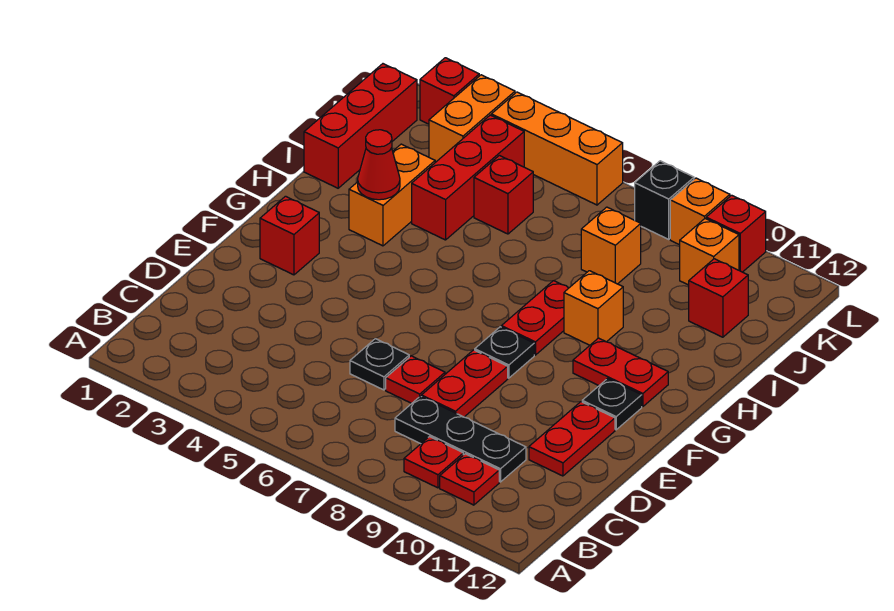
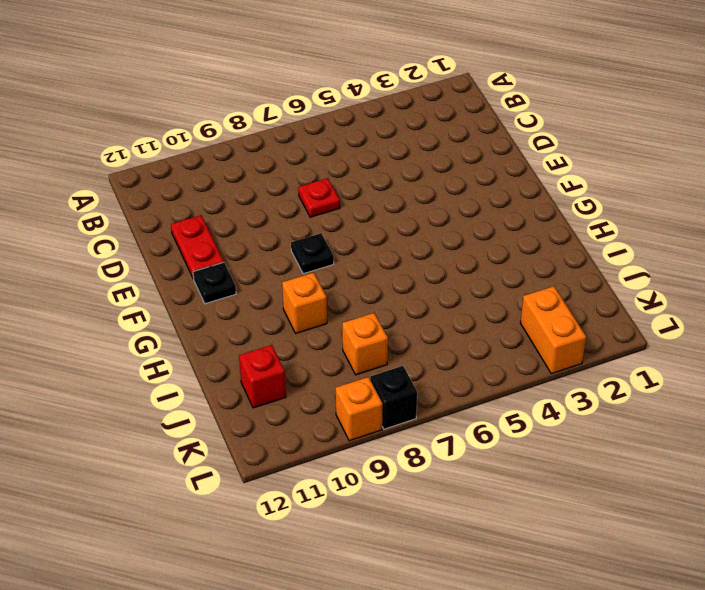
none -> red plate B9 level 1
none -> red plate B10 level 1
none -> black plate C8:C10 level 1

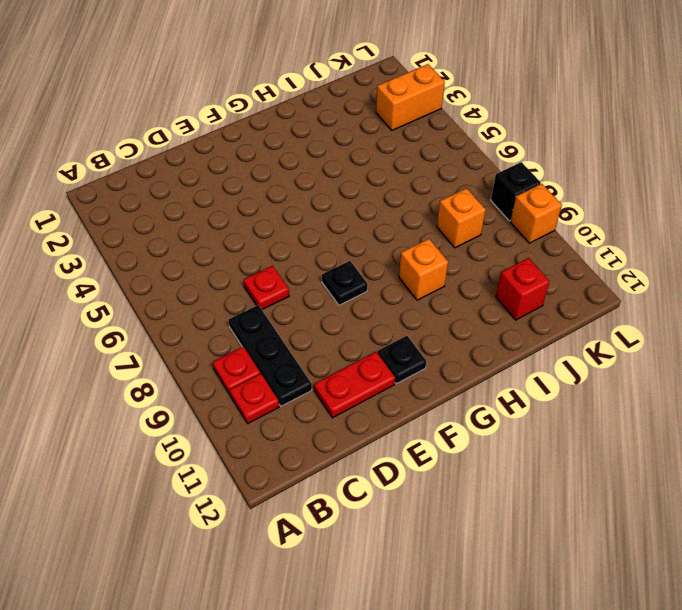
none -> black plate D6 level 1
none -> red plate D8:E8 level 1
none -> red brick F2 level 1

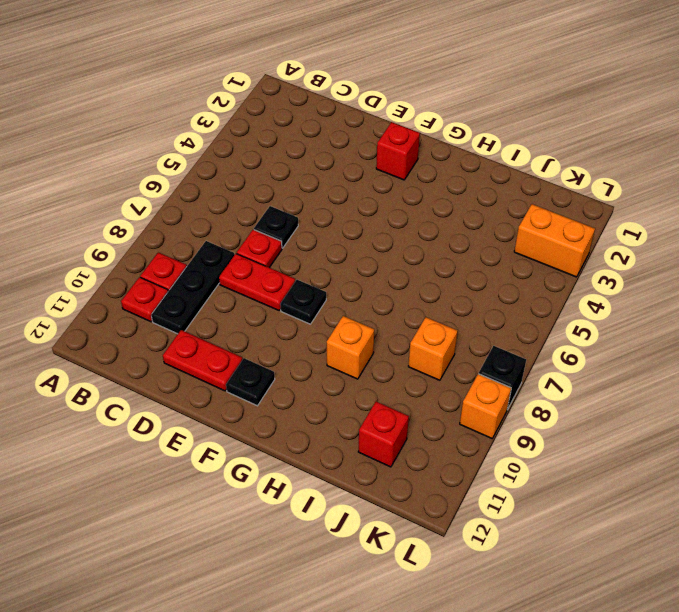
none -> red plate G8:H8 level 1
none -> red plate G10:G11 level 1
none -> orange brick H3:I3 level 1

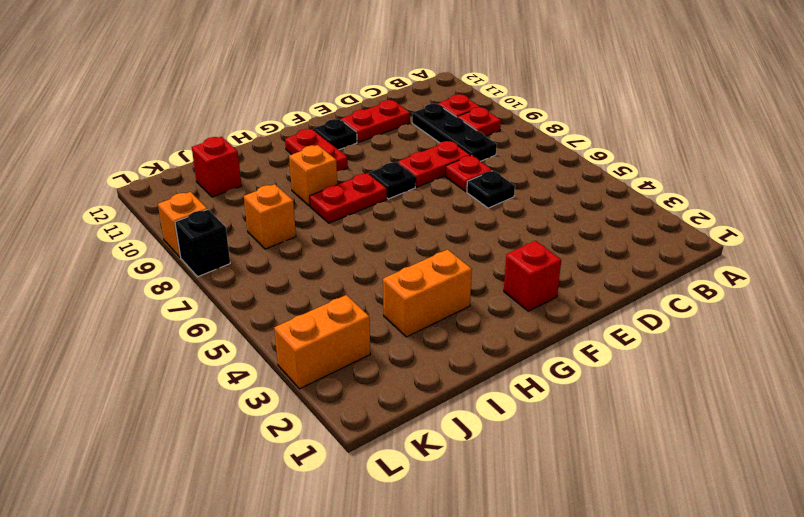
none -> red brick I1:K1 level 1
none -> red brick I4:K4 level 1
none -> red brick J5 level 1

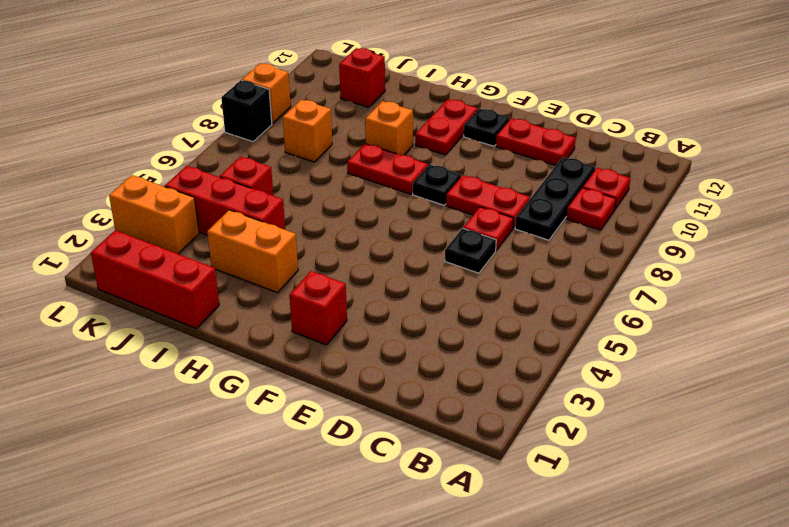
none -> orange brick K10 level 1
none -> red brick L2 level 1
none -> orange brick L4:L6 level 1

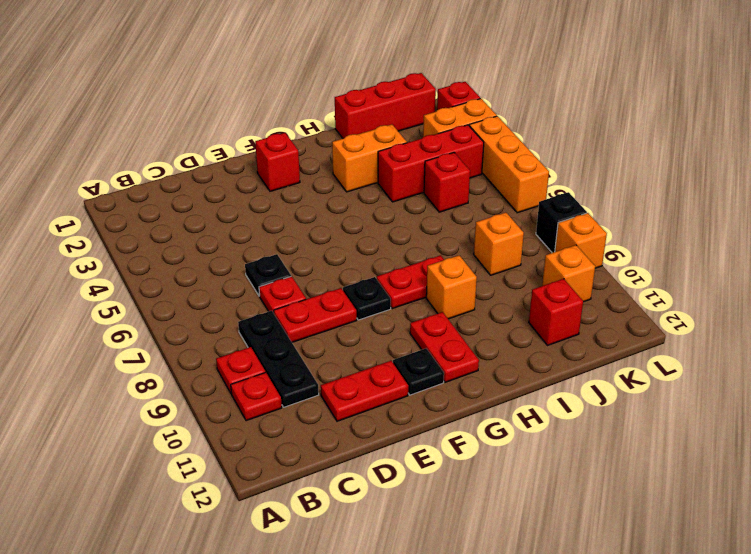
none -> red brick L10 level 1
none -> red cone H3 level 2

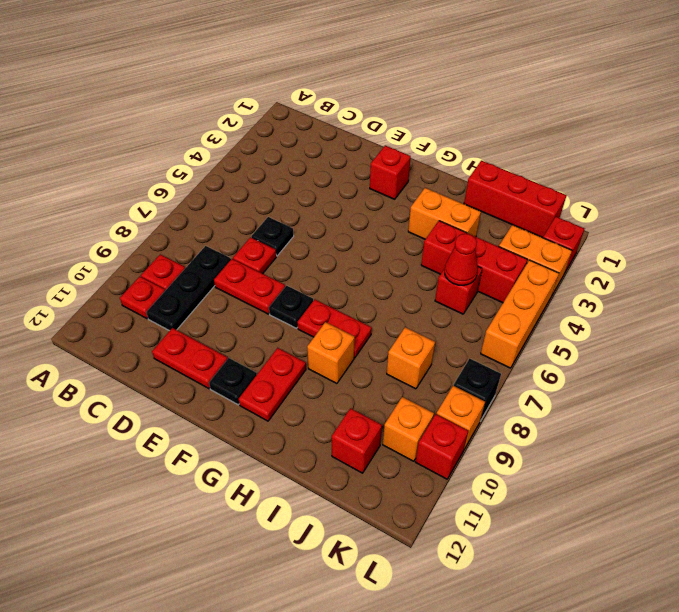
red cone J5 level 2 -> red cone H3 level 2

